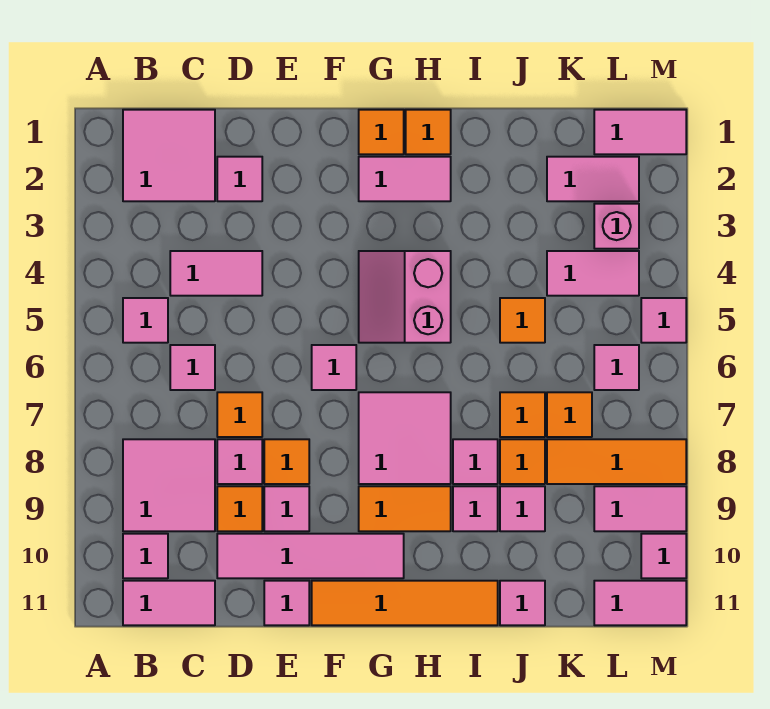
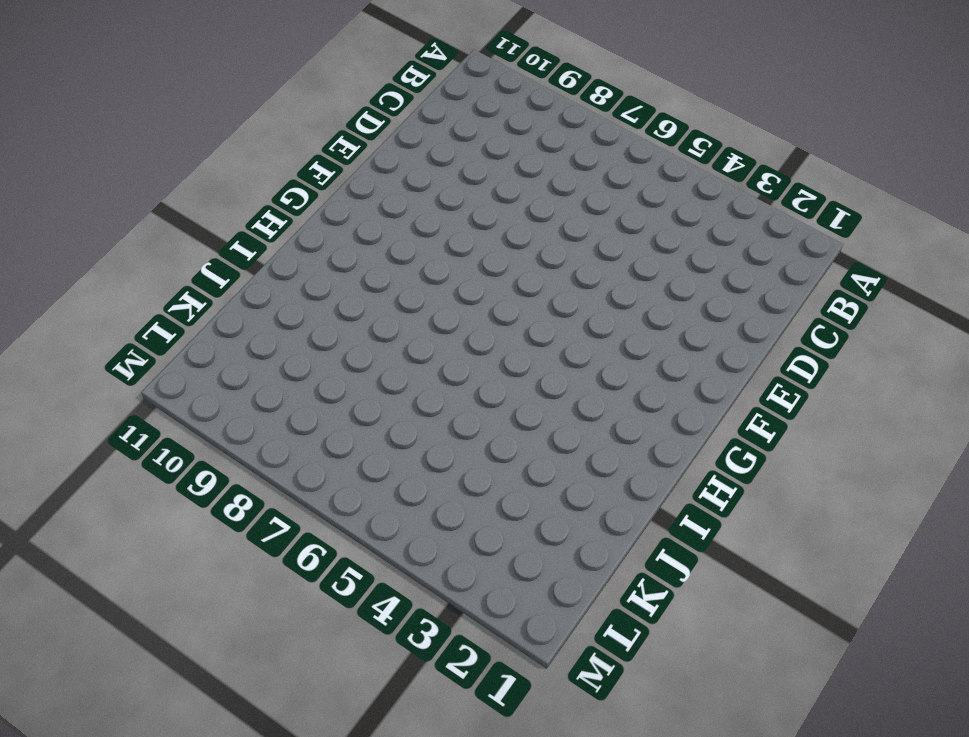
none -> pink tile B1:C2 level 1
none -> pink tile B5 level 1
none -> pink tile B8:C9 level 1
none -> pink tile B10 level 1

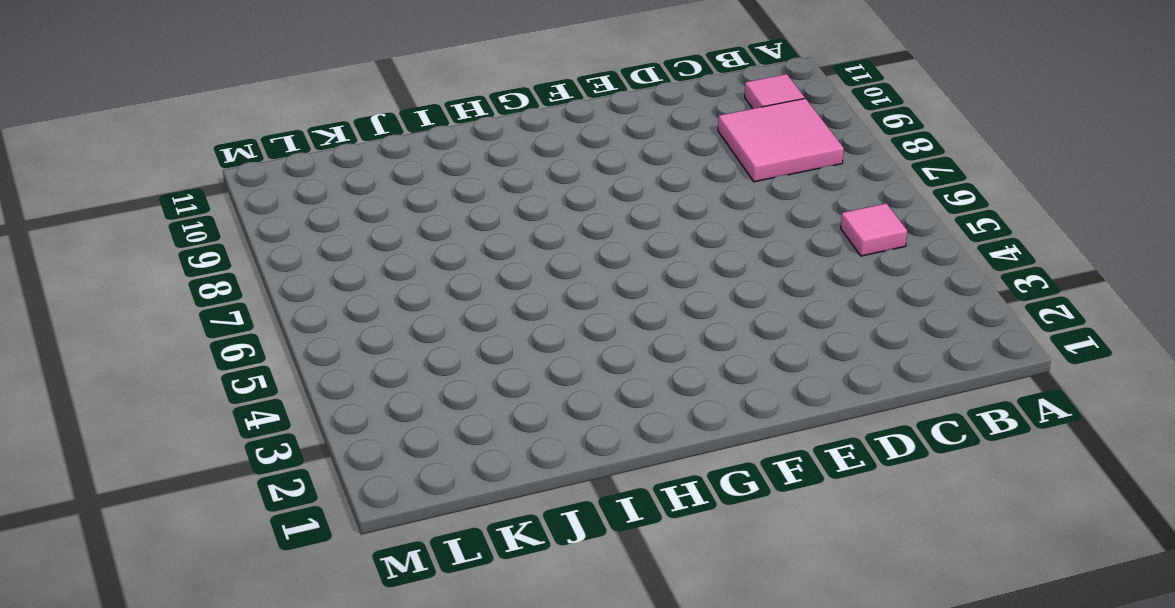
none -> pink tile B1:C2 level 1
none -> pink tile B11:C11 level 1
none -> pink tile C4:D4 level 1
none -> pink tile C6 level 1

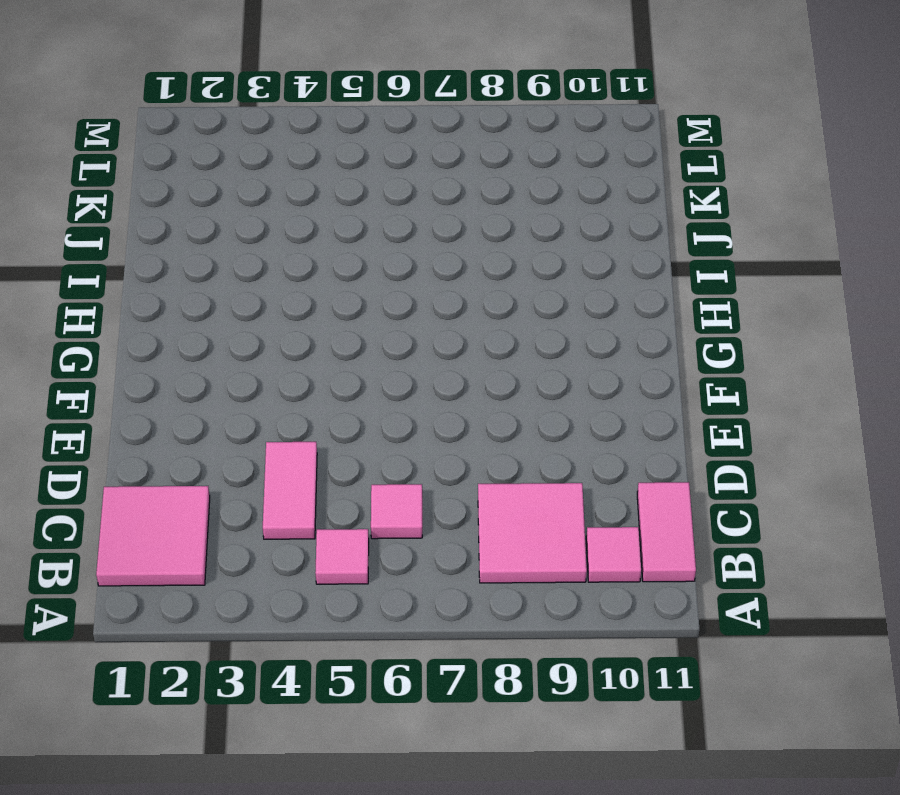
none -> pink tile D2 level 1
none -> orange tile D7 level 1
none -> pink tile D8 level 1
none -> orange tile D9 level 1

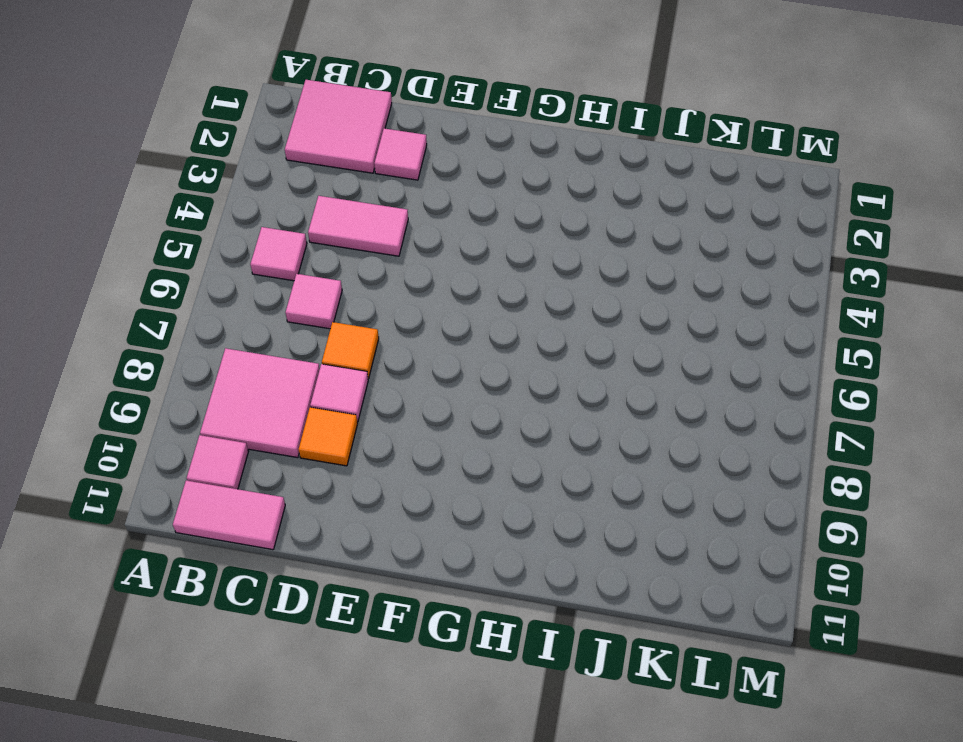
none -> pink tile D10:G10 level 1
none -> orange tile E8 level 1
none -> pink tile E9 level 1
none -> pink tile E11 level 1

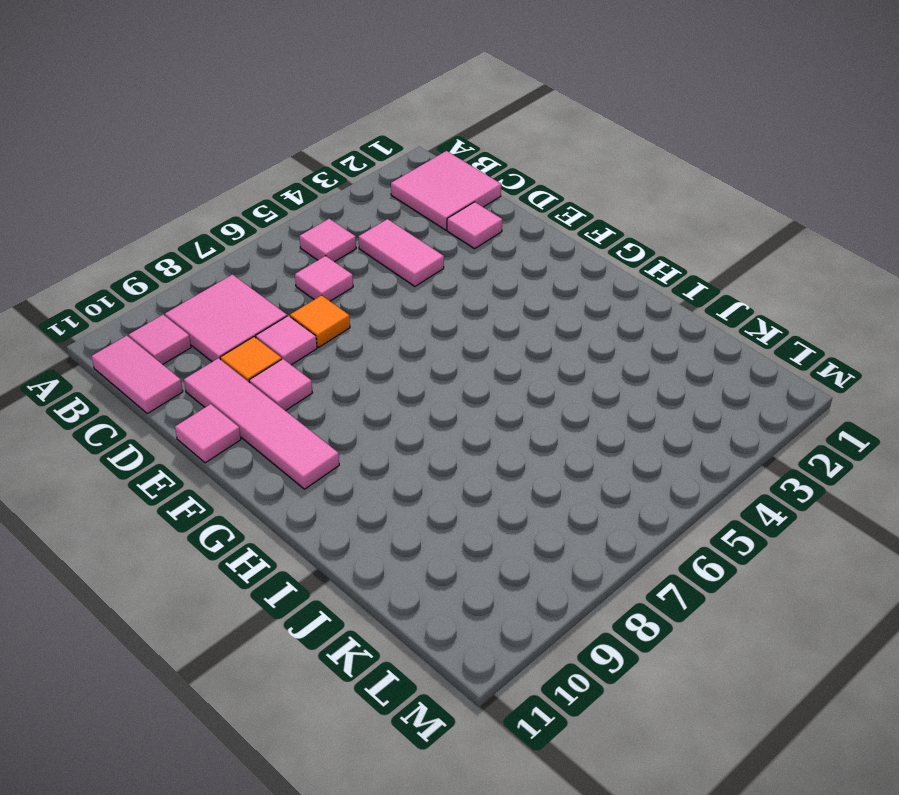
none -> orange tile E8 level 1
none -> pink tile F6 level 1
none -> orange tile F11:I11 level 1
none -> orange tile G1 level 1

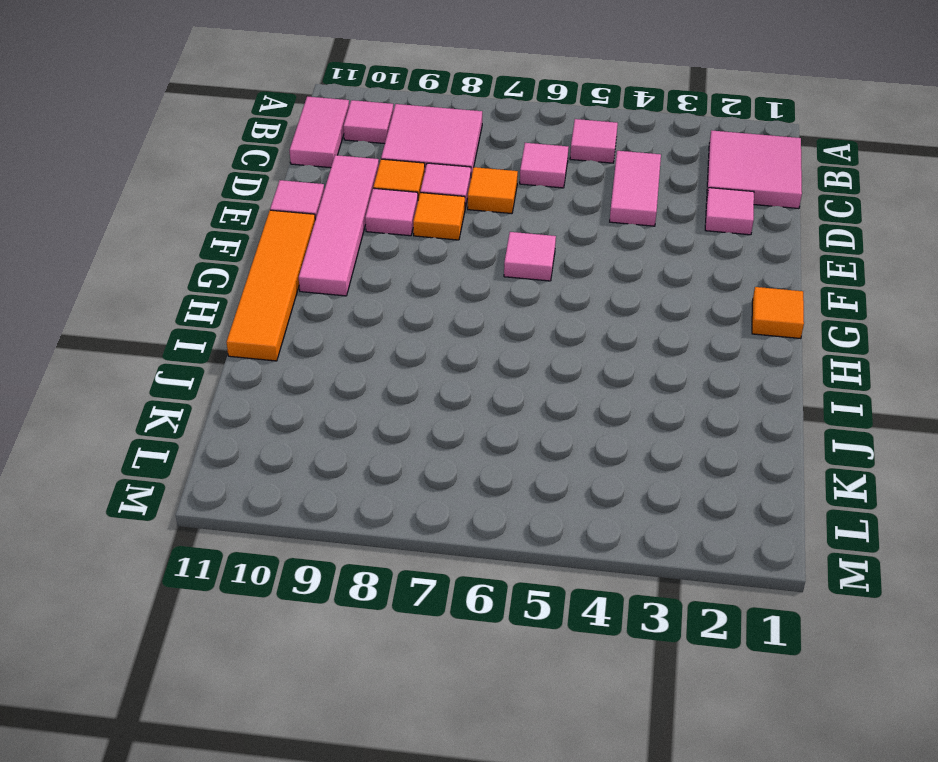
none -> pink tile G2:H2 level 1
none -> pink slope G4:H5 level 1 top H
none -> pink tile G7:H8 level 1
none -> orange tile G9:H9 level 1

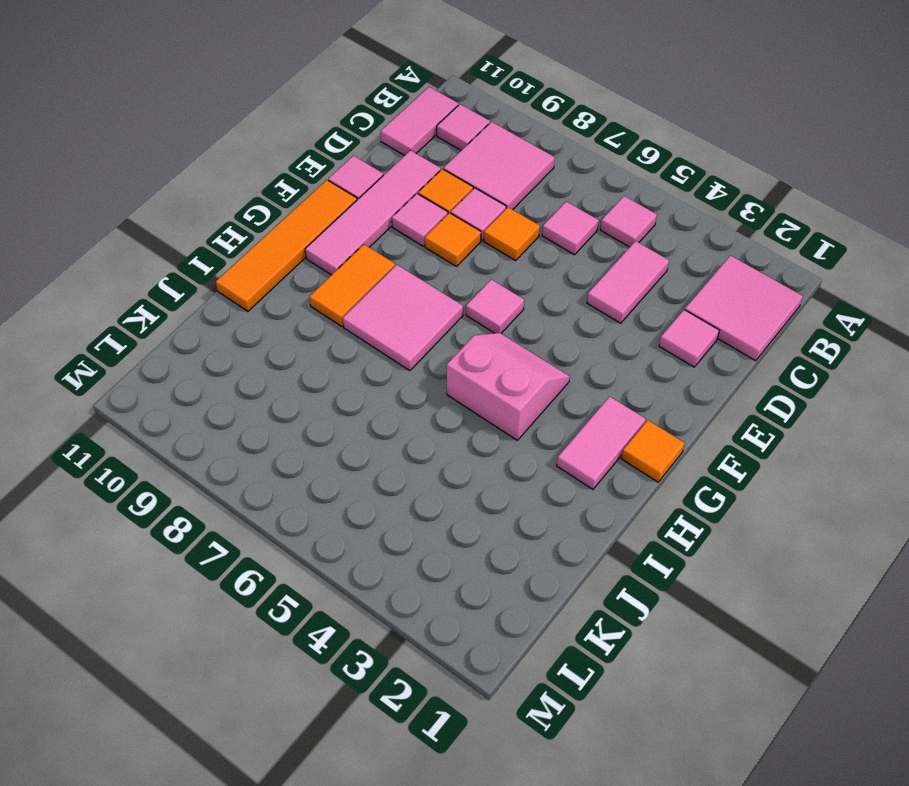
none -> orange tile H1 level 1
none -> pink tile I8 level 1
none -> pink tile I9 level 1
none -> orange tile J5 level 1

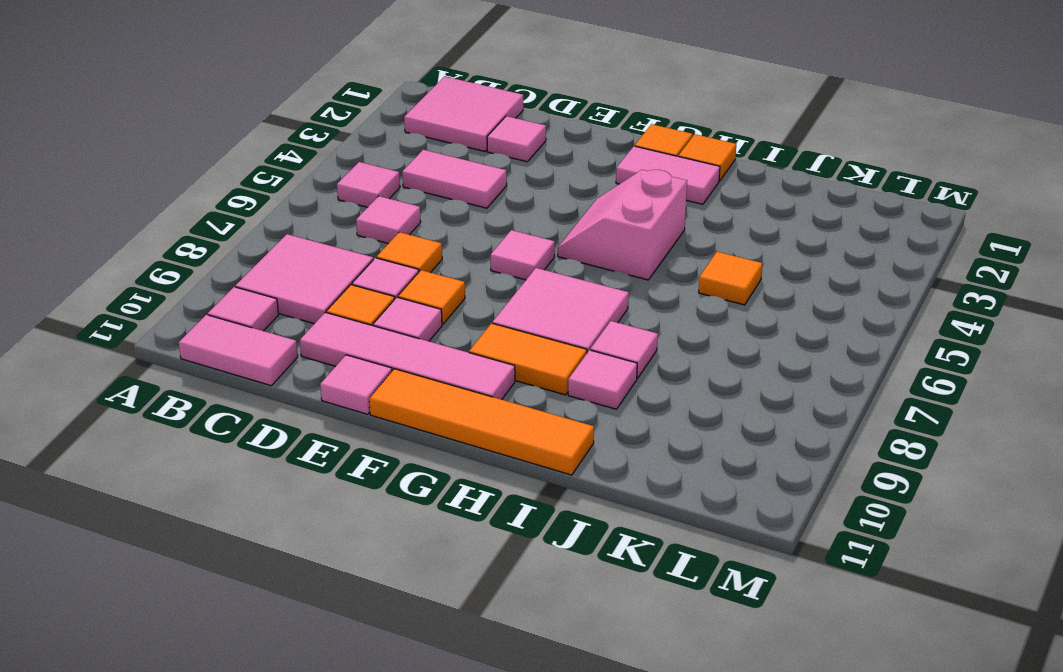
none -> orange tile J7 level 1
none -> orange tile J8 level 1
none -> pink tile J9 level 1
none -> pink tile J11 level 1

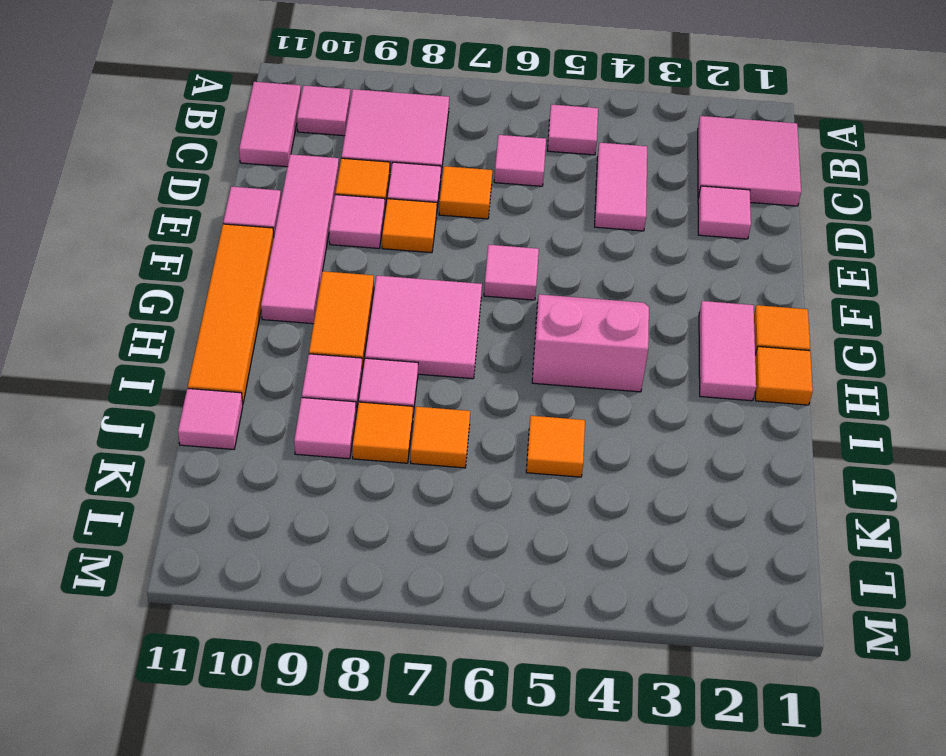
none -> pink tile K2:L2 level 1
none -> pink tile K4:L4 level 1
none -> orange tile K7 level 1
none -> orange tile K8:M8 level 1

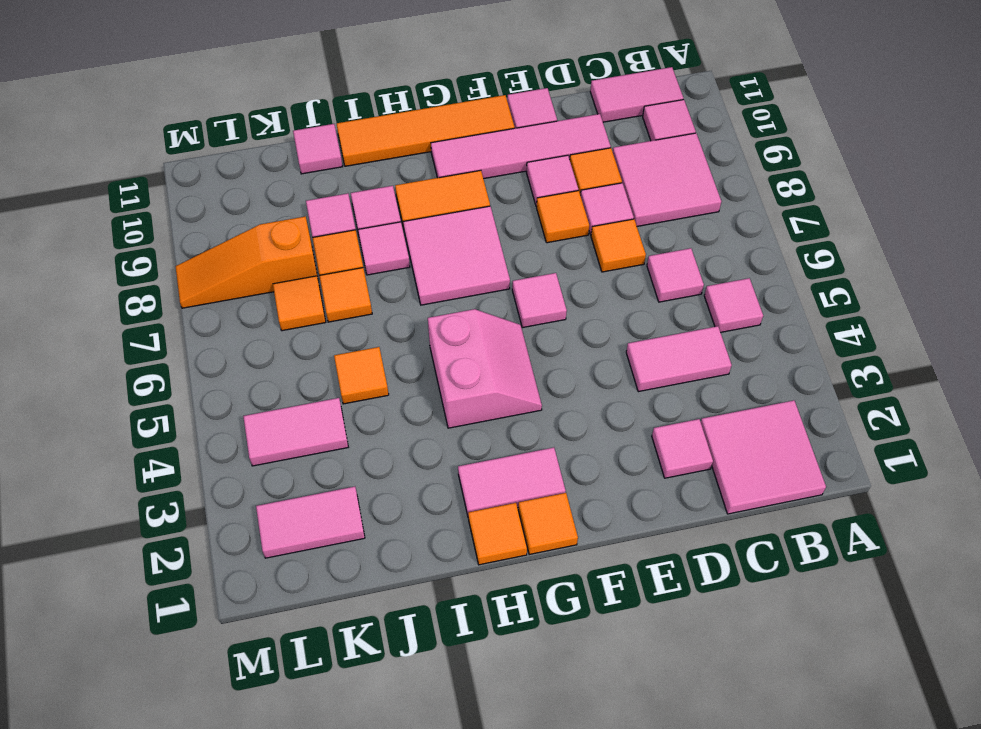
orange slope K8:M8 level 1 top K -> orange tile K8:M8 level 1
none -> pink tile L1:M1 level 1
none -> pink brick L3 level 1
none -> pink tile L6 level 1
none -> pink tile L9:M9 level 1

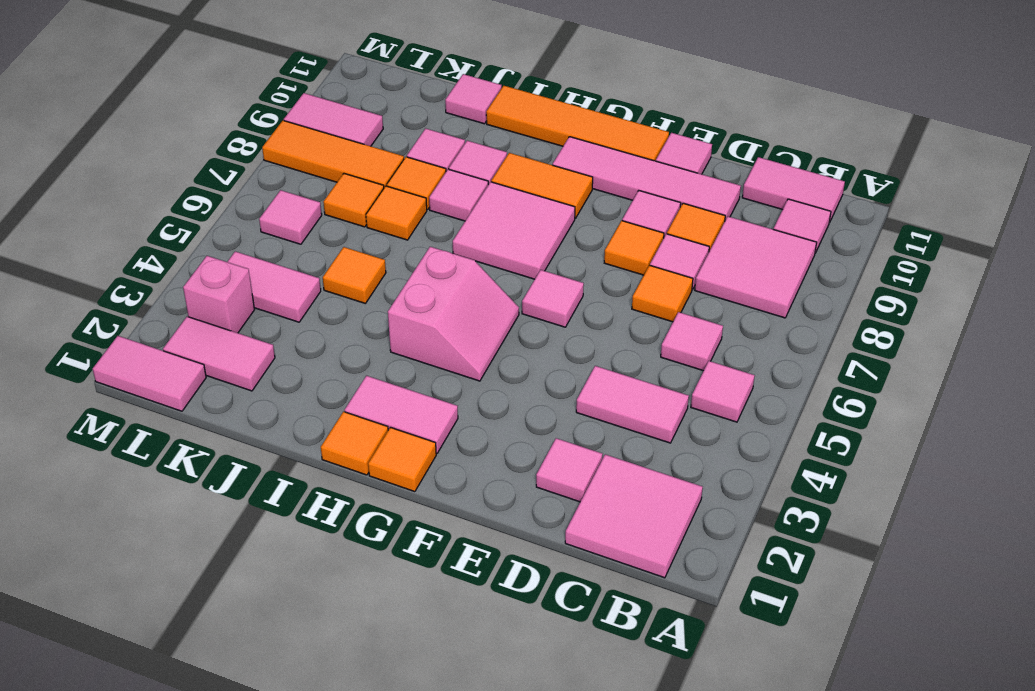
none -> pink tile L11:M11 level 1
none -> pink tile M5 level 1
none -> pink tile M10 level 1

